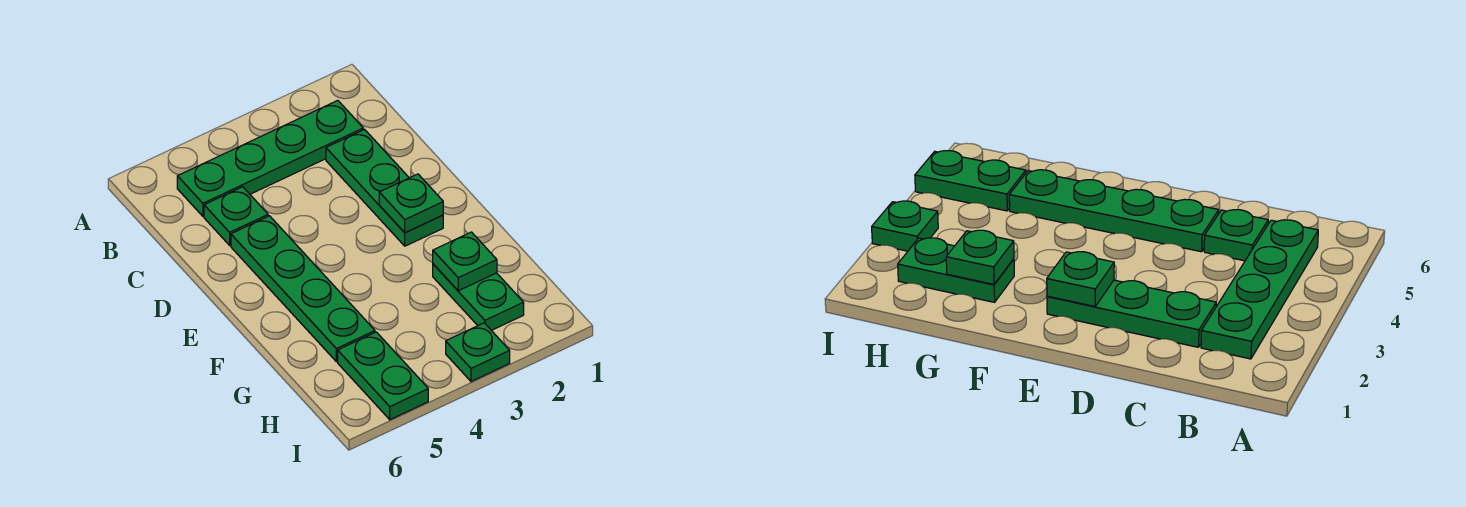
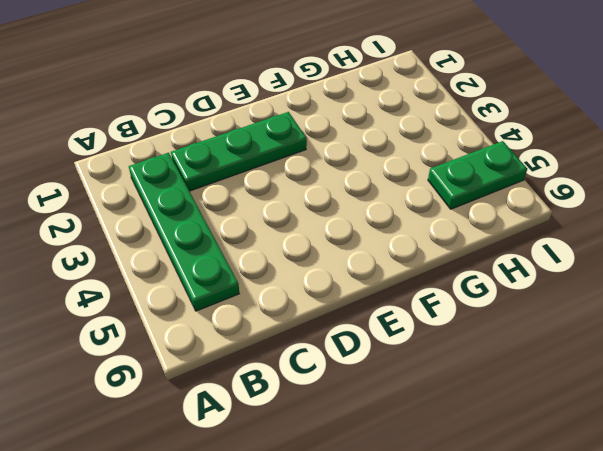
none -> green plate C5 level 1
none -> green plate D5:G5 level 1

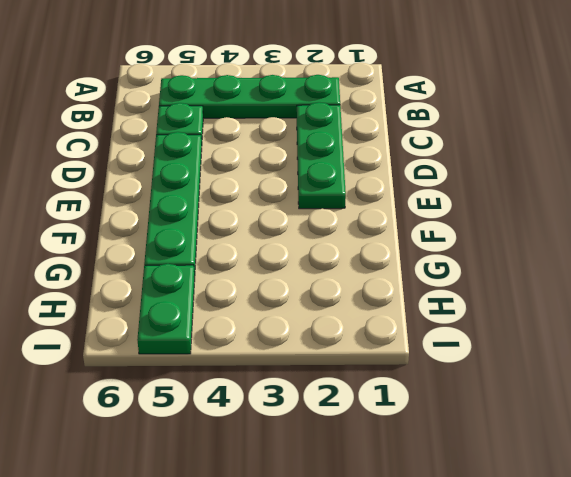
none -> green plate G2:H2 level 1
none -> green plate I3 level 1

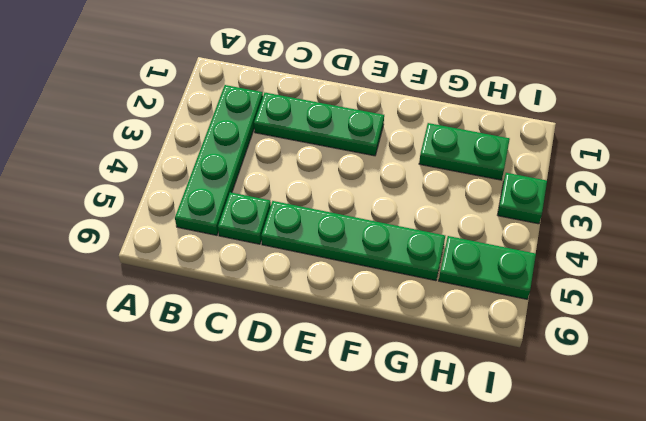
none -> green plate E2 level 2
none -> green plate G2 level 2

